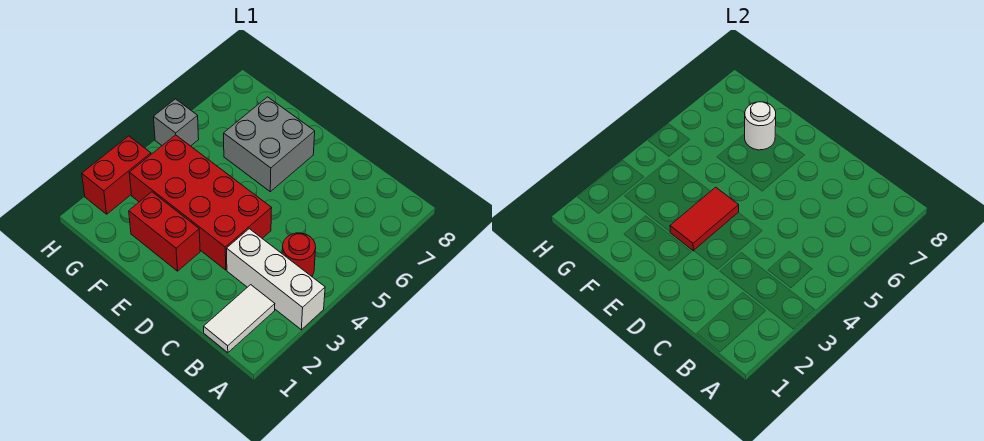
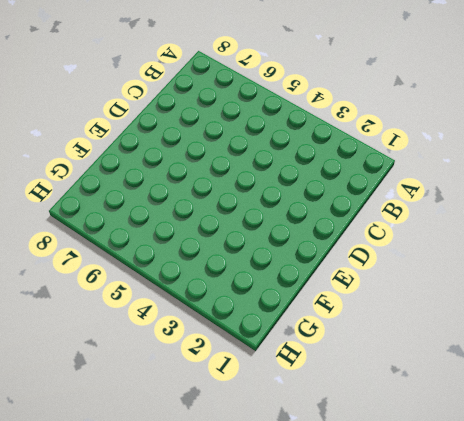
none -> white brick A3:C3 level 1
none -> white tile B1:B2 level 1

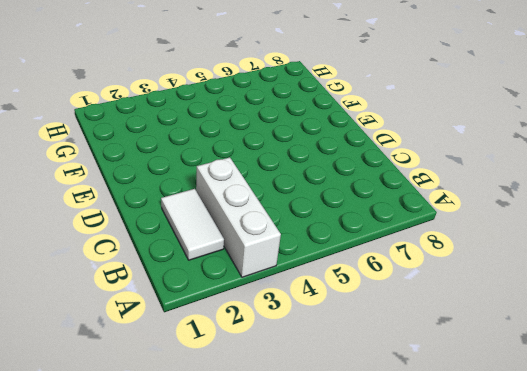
white tile B2:C2 level 1 -> white tile B1:B2 level 1
none -> red round brick B4 level 1
none -> red brick D3:G4 level 1

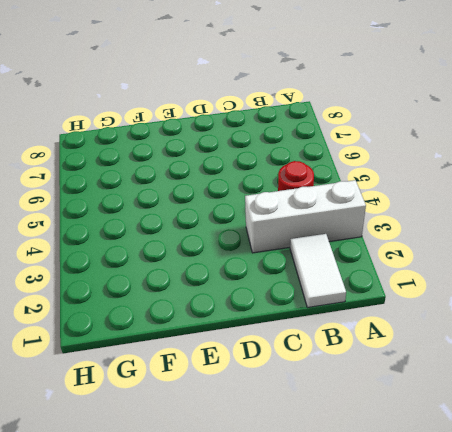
none -> red brick D3:G4 level 1
none -> red brick E2:F2 level 1

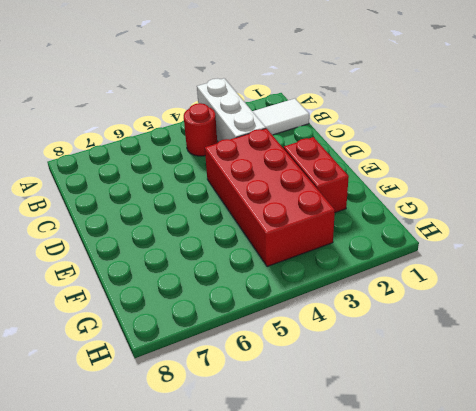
none -> grey brick E6:F7 level 1
none -> red brick H2:H3 level 1

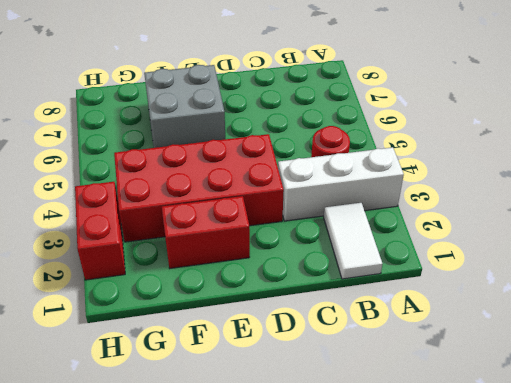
none -> grey brick H5 level 1
none -> red tile E3:E4 level 2

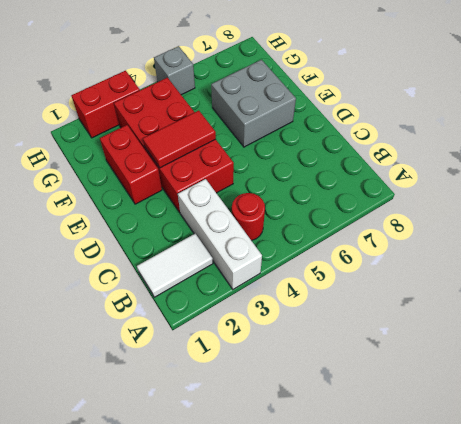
none -> white round brick F7 level 2

